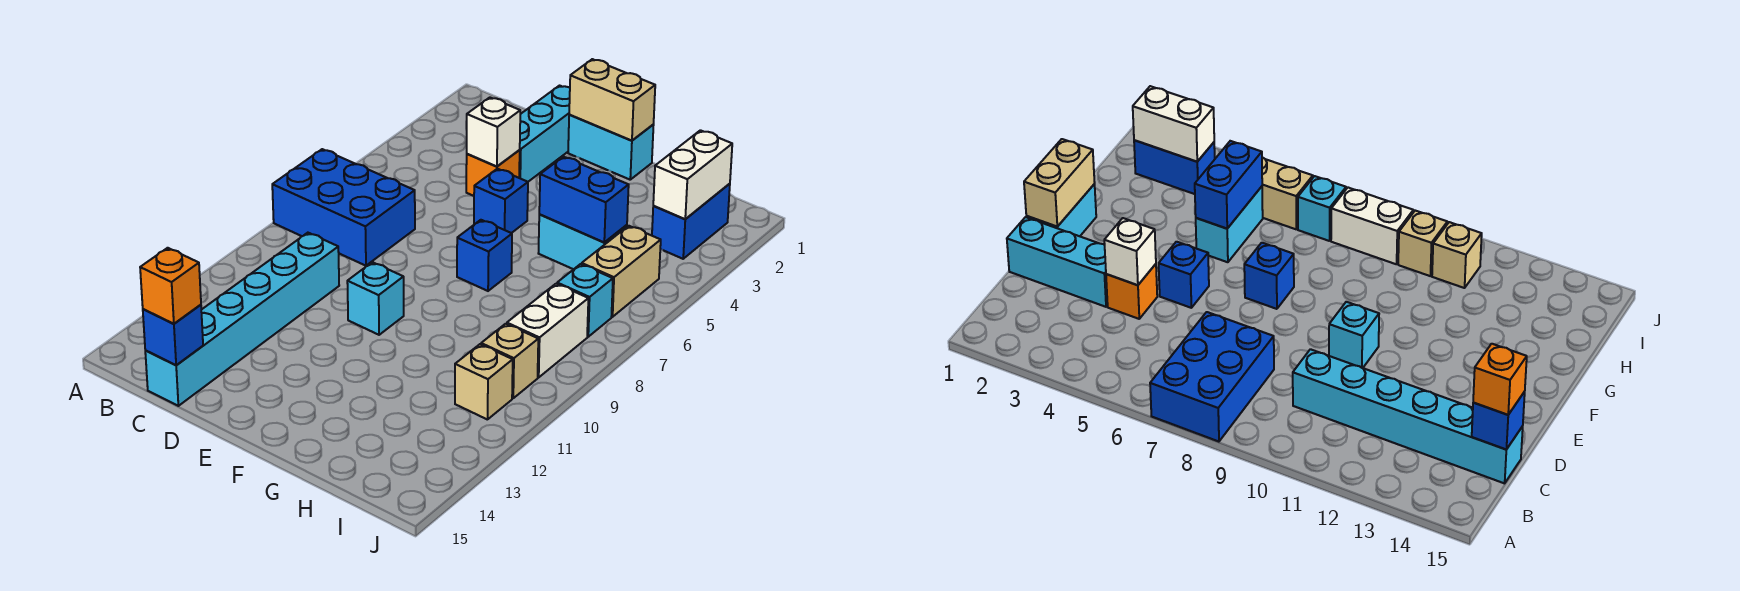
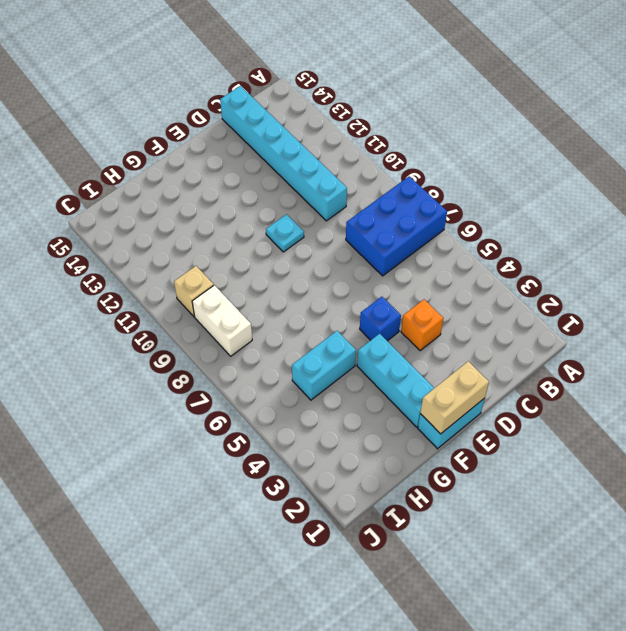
cyan plate E10 level 1 -> cyan brick E10 level 1
cyan brick F2:F4 level 1 -> cyan brick D1:D3 level 1
none -> blue brick F7 level 1
none -> blue brick I2:I3 level 1
none -> tan brick I5:I6 level 1

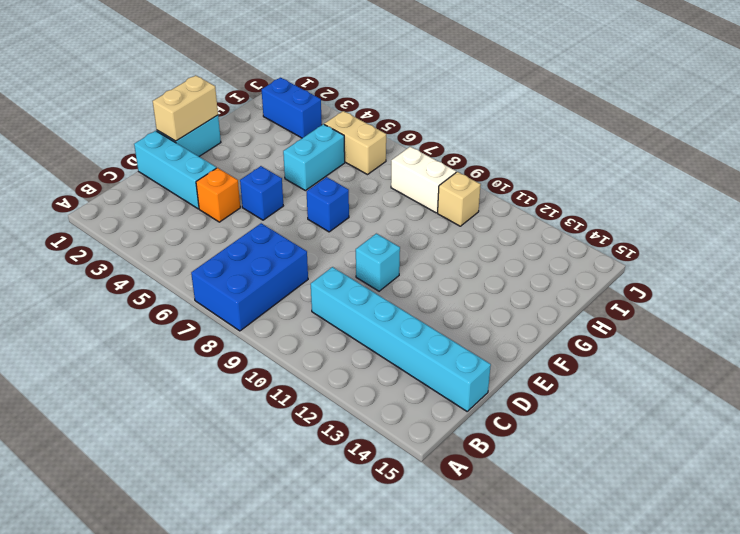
none -> cyan brick I7 level 1
none -> tan brick I11 level 1
none -> blue brick C15 level 2

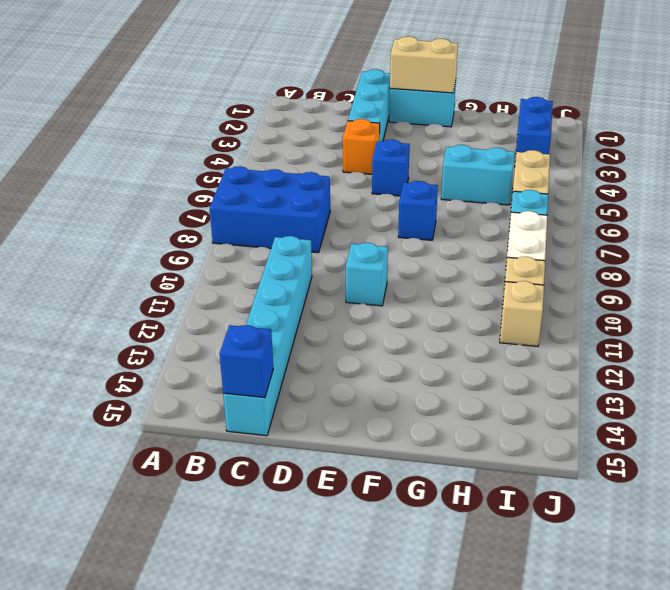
none -> white brick D4 level 2
none -> blue brick G5:H5 level 2
none -> white brick I2:I3 level 2

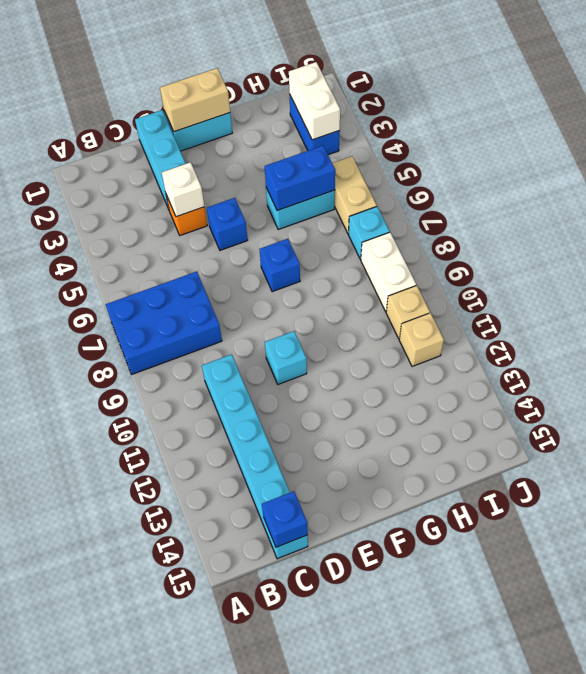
none -> orange brick C15 level 3

